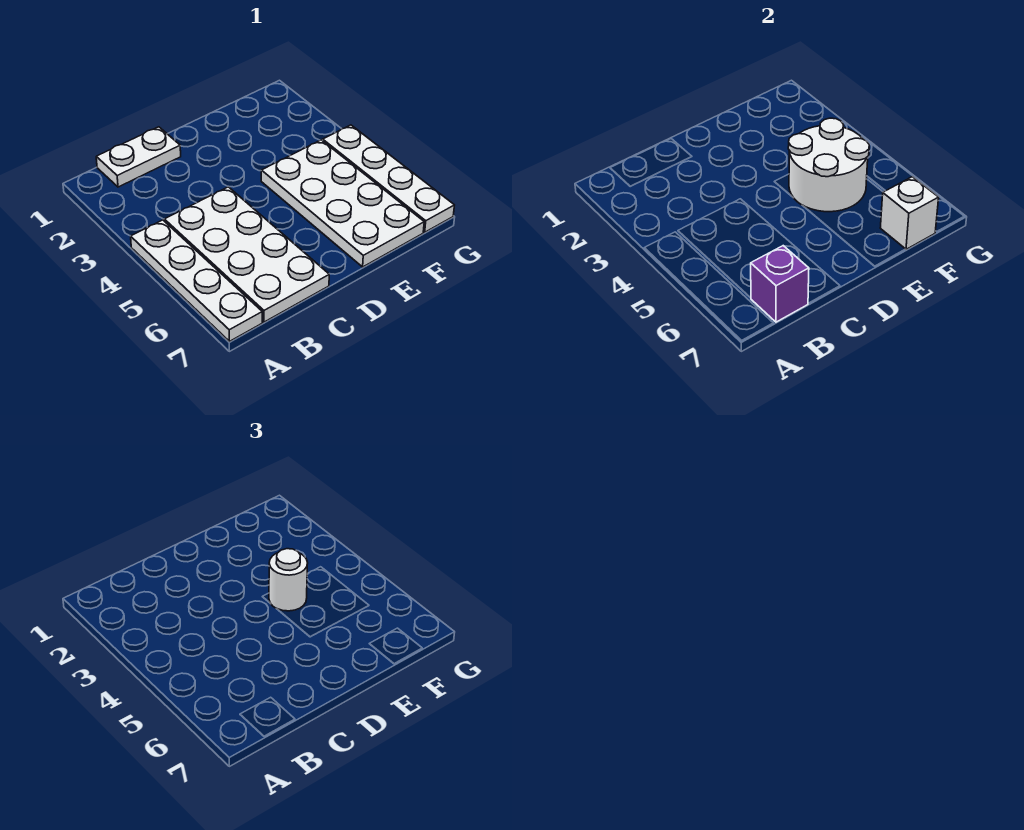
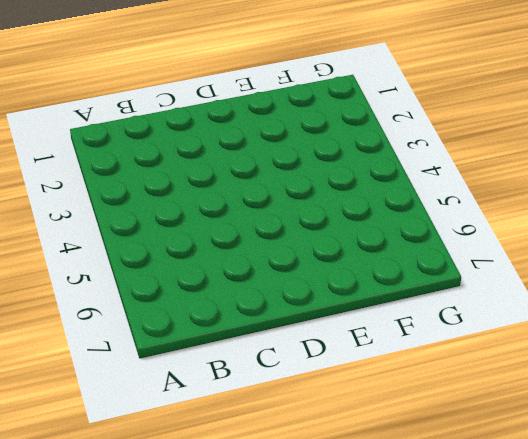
none -> white plate A4:A7 level 1
none -> white plate B1:C1 level 1

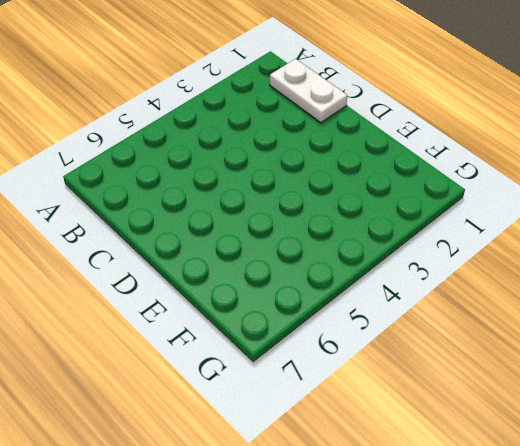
none -> white plate A4:A7 level 1
none -> white plate B4:C7 level 1

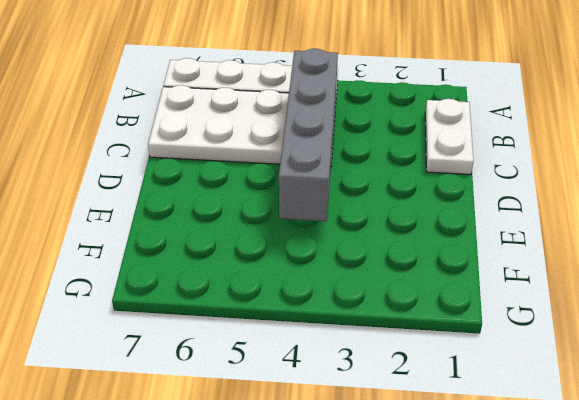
grey brick B4:E4 level 2 -> white round brick E4:F5 level 2
none -> white plate E4:F7 level 1
none -> white plate G4:G7 level 1

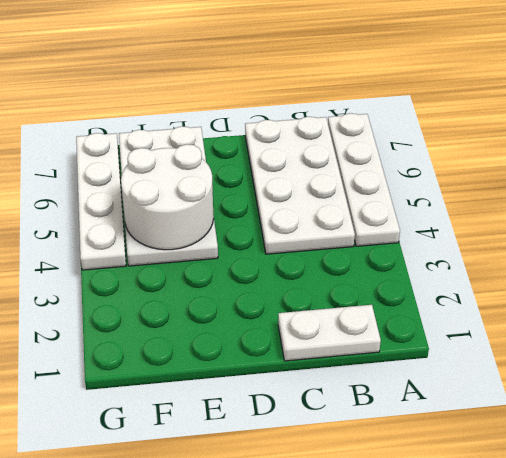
none -> purple brick B7 level 2
none -> white brick F7 level 2

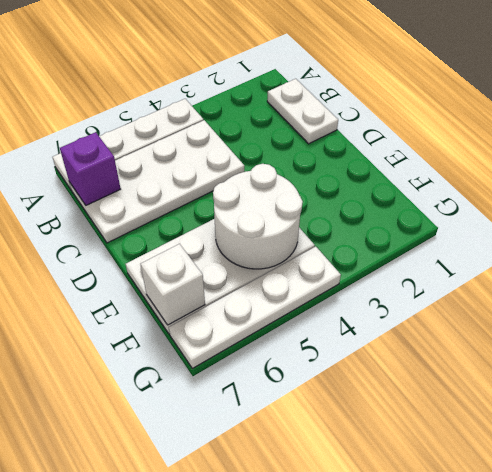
none -> white round brick E4 level 3

